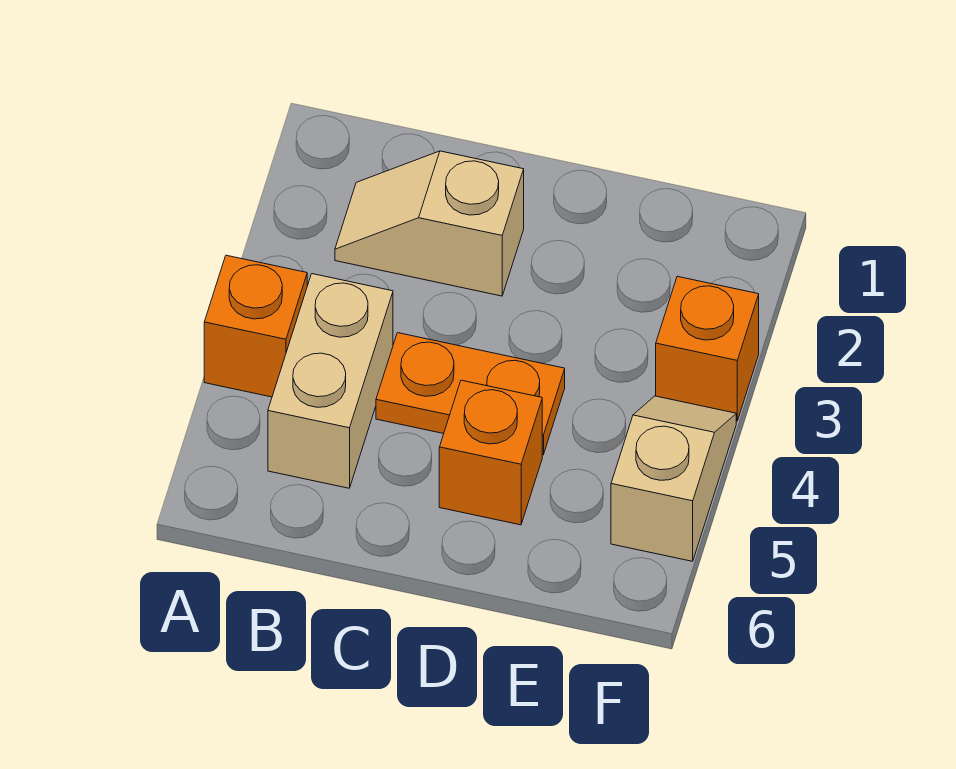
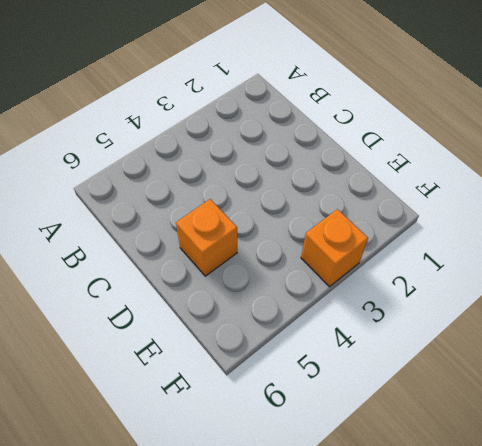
none -> orange brick A4 level 1
none -> tan slope B2:C2 level 1 top C

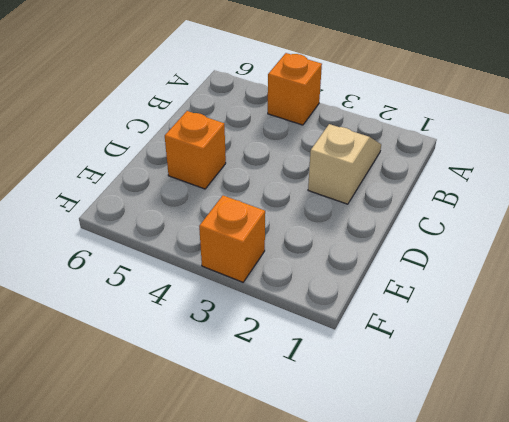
none -> tan brick B4:B5 level 1
none -> orange plate C4:D4 level 1

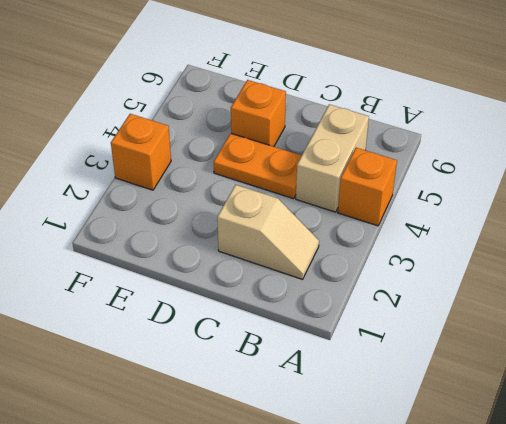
none -> tan slope F4:F5 level 1 top 5

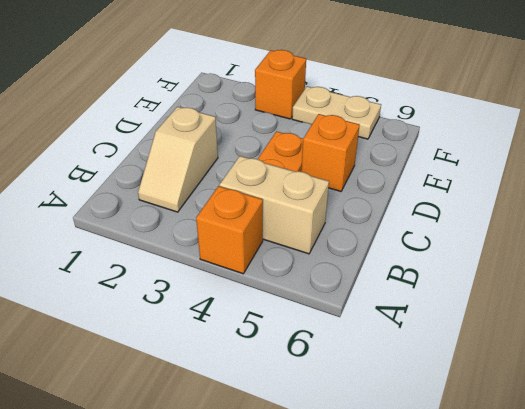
tan plate F4:F5 level 1 -> tan slope F4:F5 level 1 top 5

